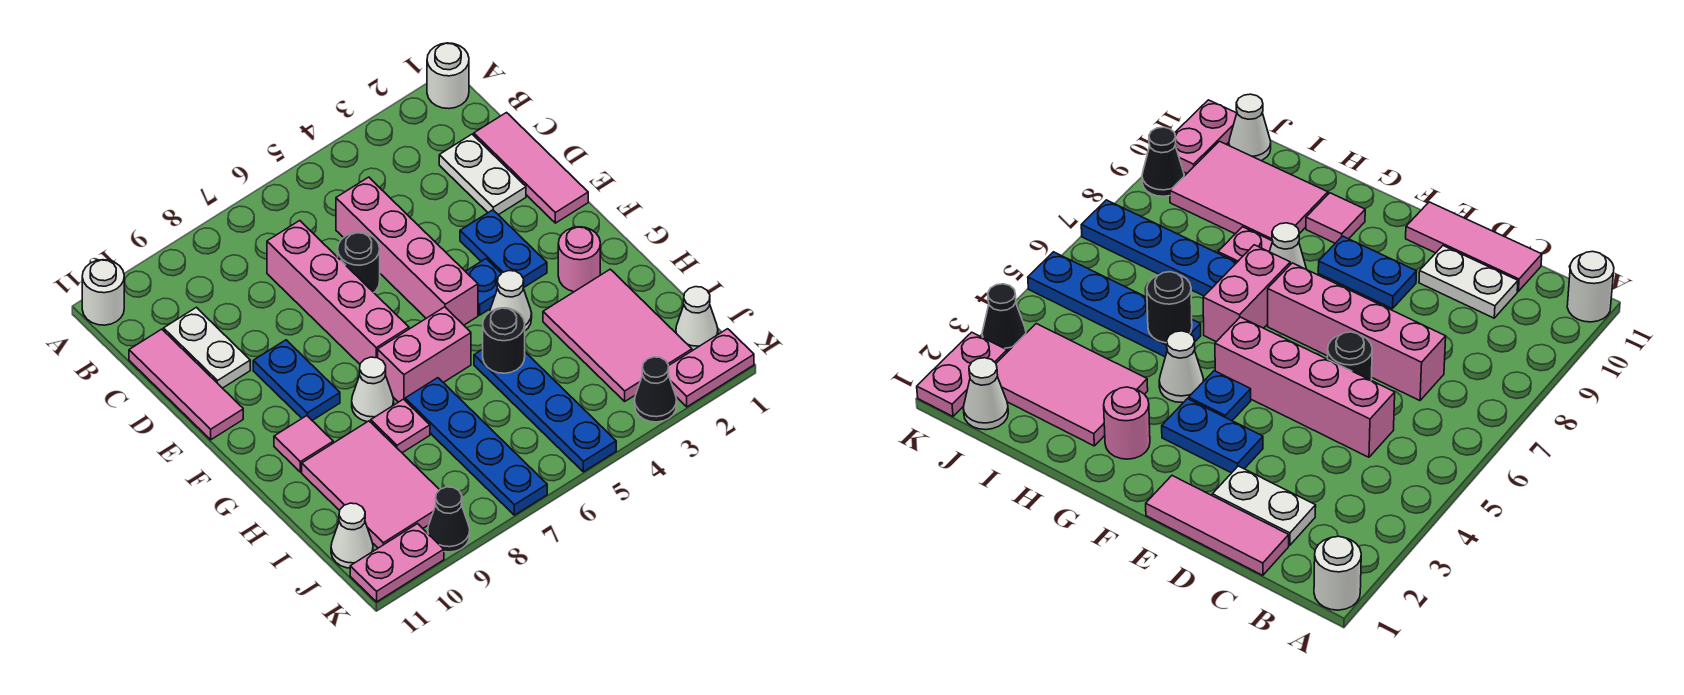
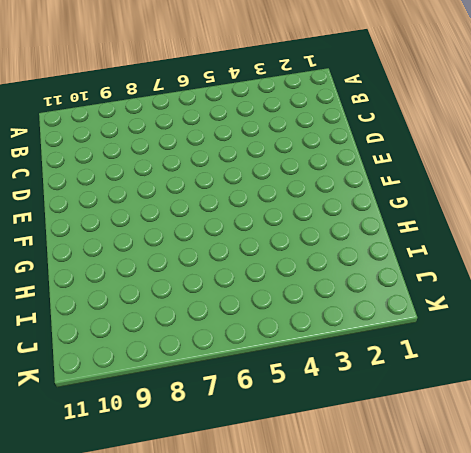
none -> white round brick A1 level 1
none -> white round brick A11 level 1
none -> pink tile C1:E1 level 1

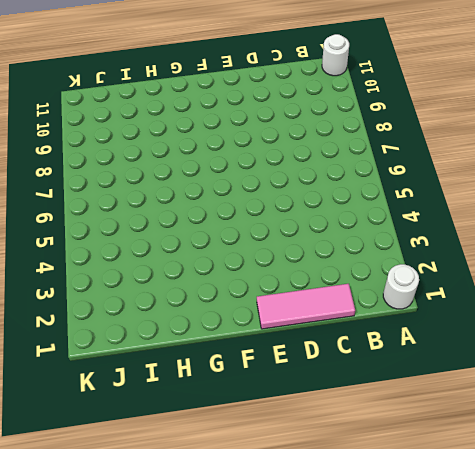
none -> white plate C2:D2 level 1
none -> pink brick C5:F5 level 1
none -> pink brick C7:F7 level 1

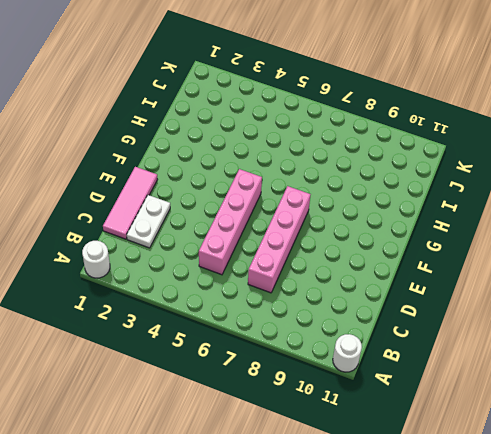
none -> white plate C10:D10 level 1
none -> pink tile C11:E11 level 1
none -> black round brick D6 level 1

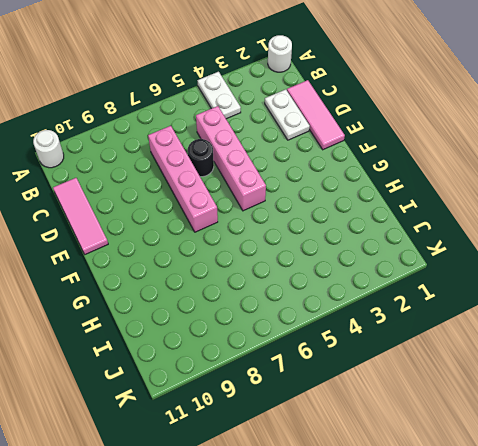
white plate A4:B4 level 1 -> white plate C10:D10 level 1
none -> blue plate E3:F3 level 1
none -> blue plate E9:F9 level 1
none -> blue plate F4 level 1

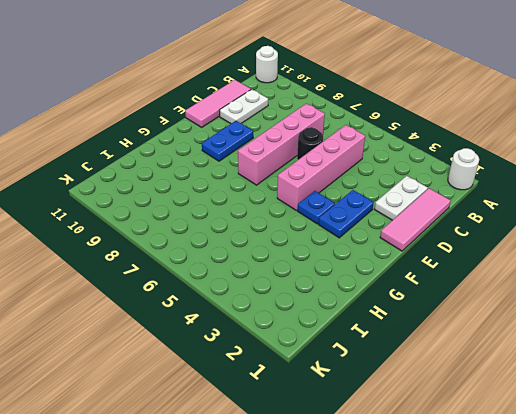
none -> pink round brick G2 level 1
none -> white cone G4 level 1
none -> pink brick G6:G7 level 1

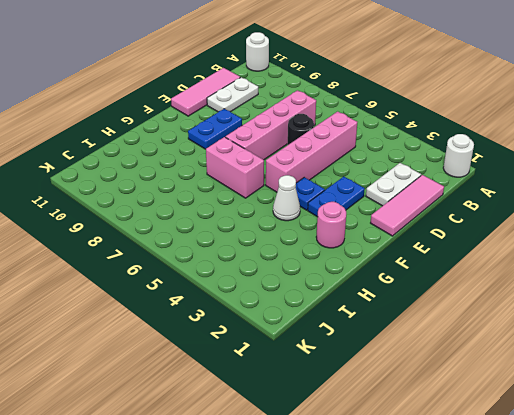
none -> white cone G8 level 1
none -> pink tile G10 level 1
none -> pink tile H2:J3 level 1

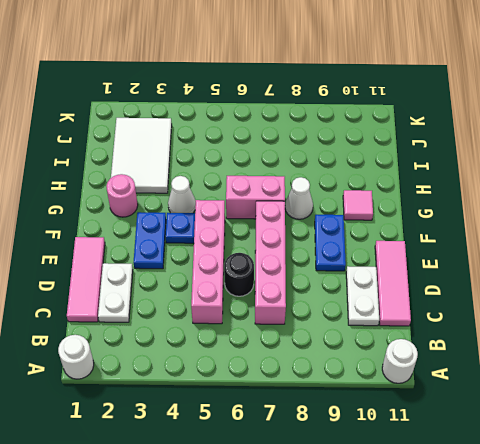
white tile H2:J3 level 1 -> pink tile H2:J3 level 1
none -> blue plate H5:K5 level 1
none -> blue plate H7:K7 level 1
none -> pink plate H8 level 1

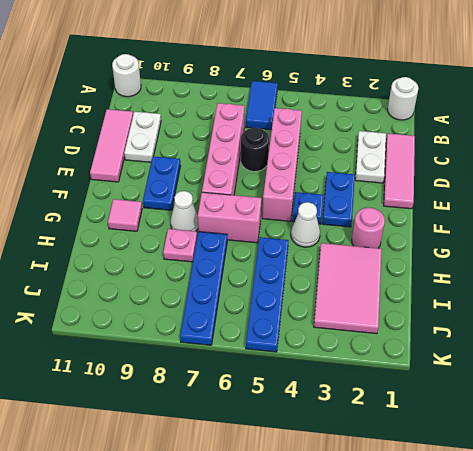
blue tile A6:B6 level 1 -> none
none -> pink tile H9:J10 level 1
none -> white cone J1 level 1
none -> white cone J11 level 1

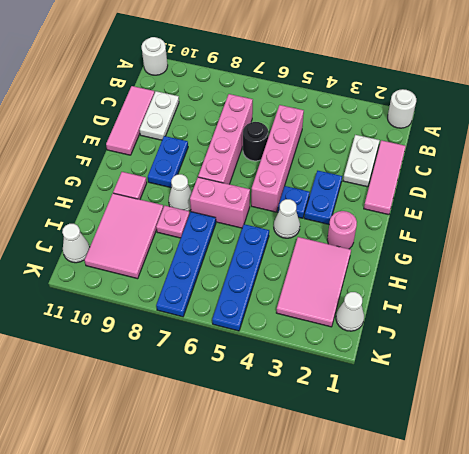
none -> pink plate K1:K2 level 1
none -> black cone K3 level 1
none -> black cone K9 level 1

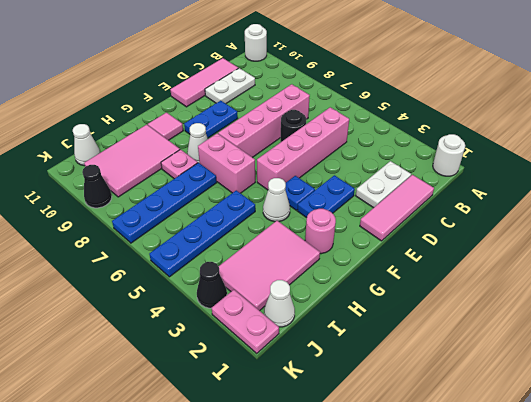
none -> pink plate K10:K11 level 1
none -> black round brick H5 level 2

